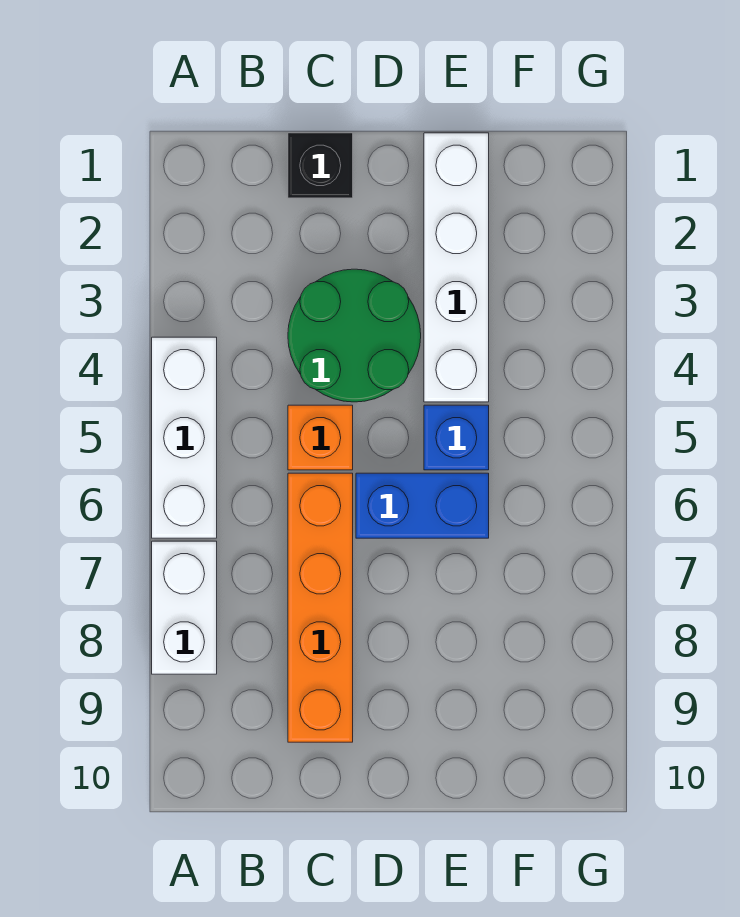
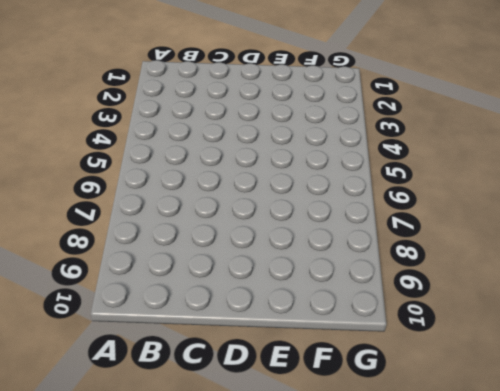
none -> white brick A4:A6 level 1
none -> white brick A7:A8 level 1

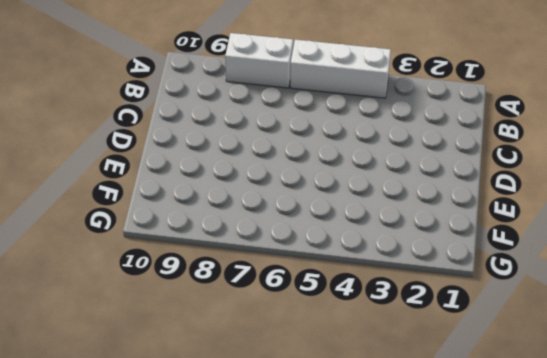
none -> black brick C1 level 1
none -> green round brick C3:D4 level 1

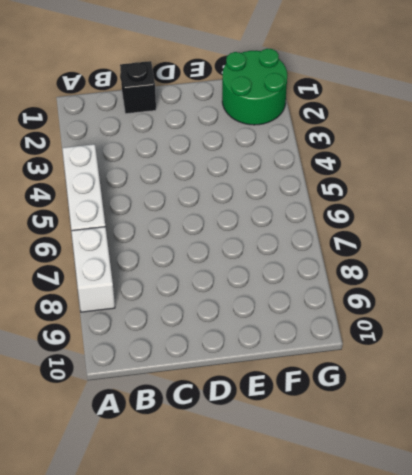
green round brick F1:G2 level 1 -> green round brick C3:D4 level 1
none -> orange brick C5 level 1
none -> orange brick C6:C9 level 1

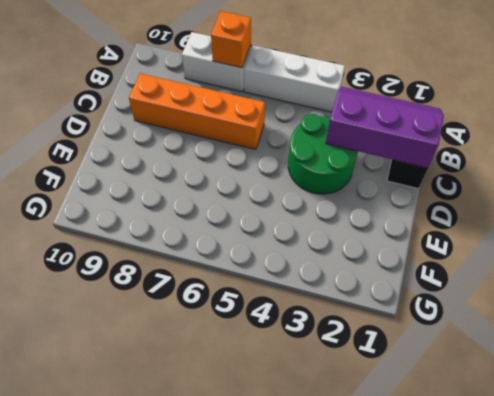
orange brick A7 level 2 -> orange brick C5 level 1
purple slope B1:C3 level 2 top C -> none
none -> blue brick D6:E6 level 1
none -> white brick E1:E4 level 1

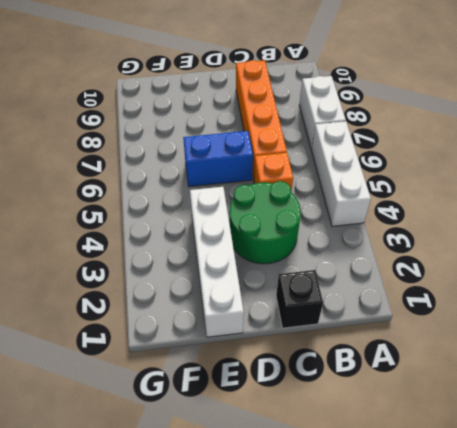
none -> blue brick E5 level 1

